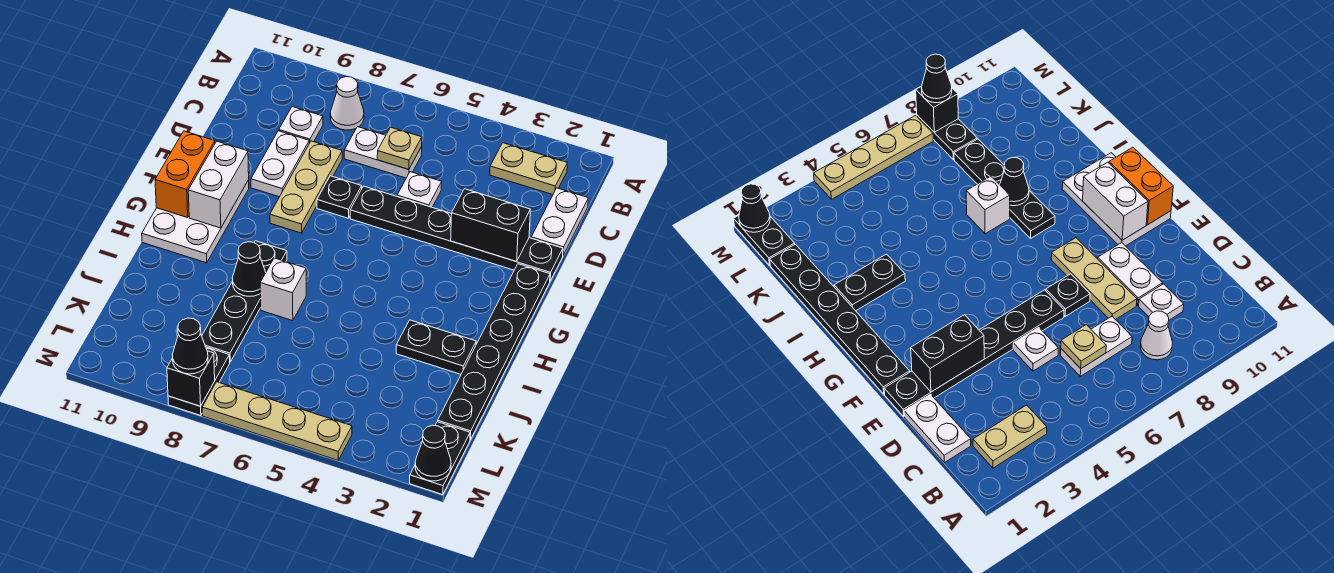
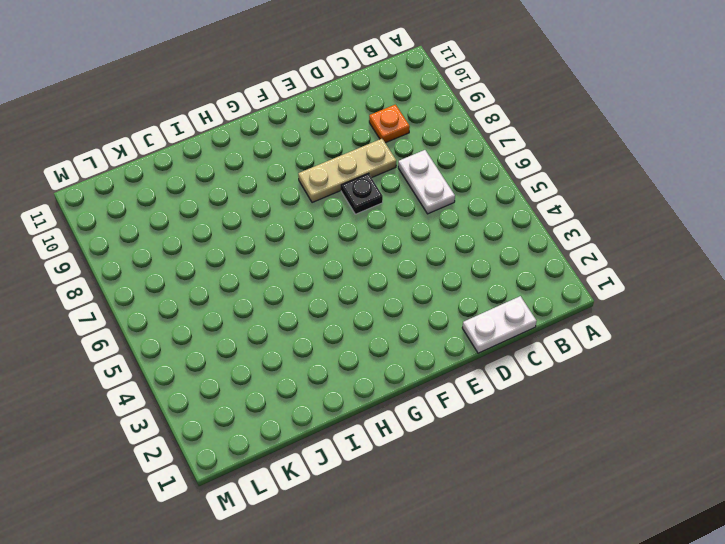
orange plate C9 level 1 -> white plate C9 level 1
none -> tan plate B2:B3 level 1
none -> white cone B8 level 1
none -> white plate D5 level 1

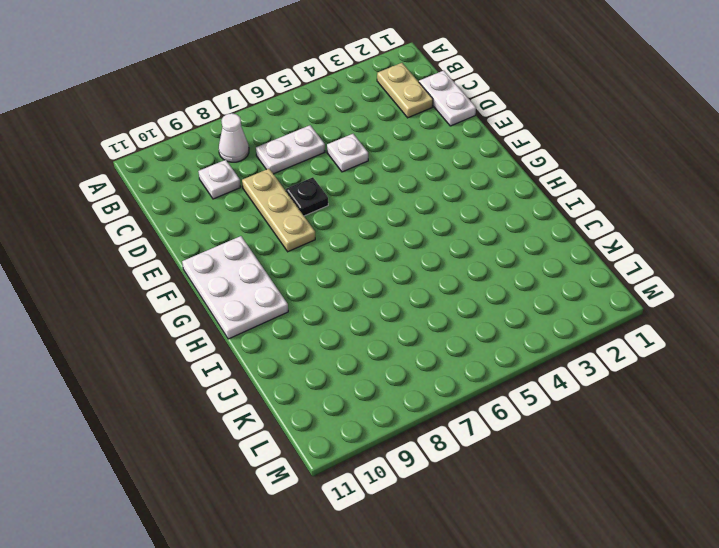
tan plate B2:C2 level 1 -> tan plate B2:B3 level 1
none -> white plate D9:E9 level 1
none -> black plate E1:E6 level 1
none -> black plate F1:K1 level 1

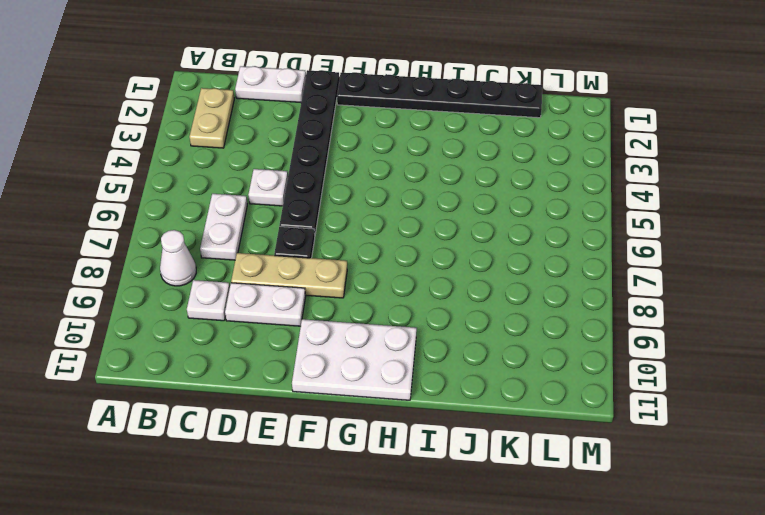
none -> black plate H8:K8 level 1
none -> black plate I2:I3 level 1
none -> white brick I7 level 1

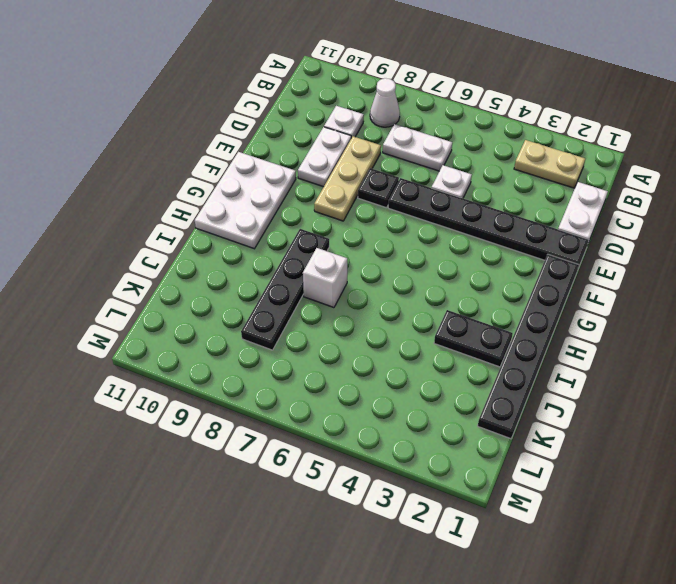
none -> black plate L1:M1 level 1
none -> black plate L8:M8 level 1
none -> tan plate M4:M7 level 1

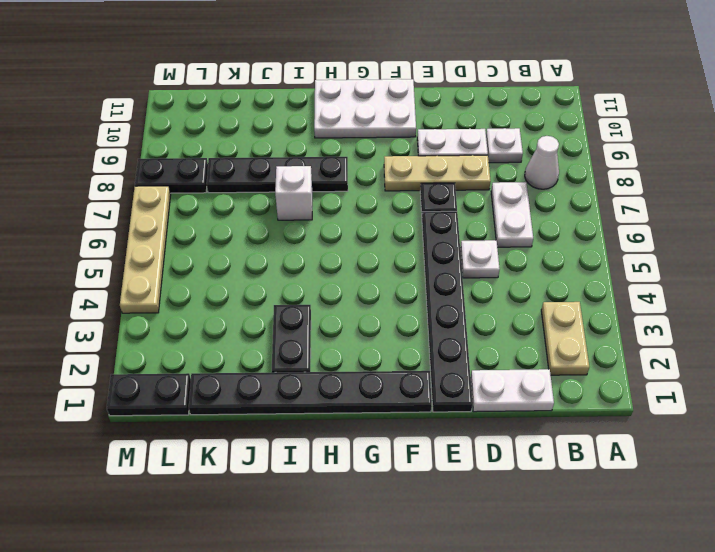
none -> tan plate C6 level 2
none -> black brick E2:E3 level 2
none -> white brick F10:G10 level 2

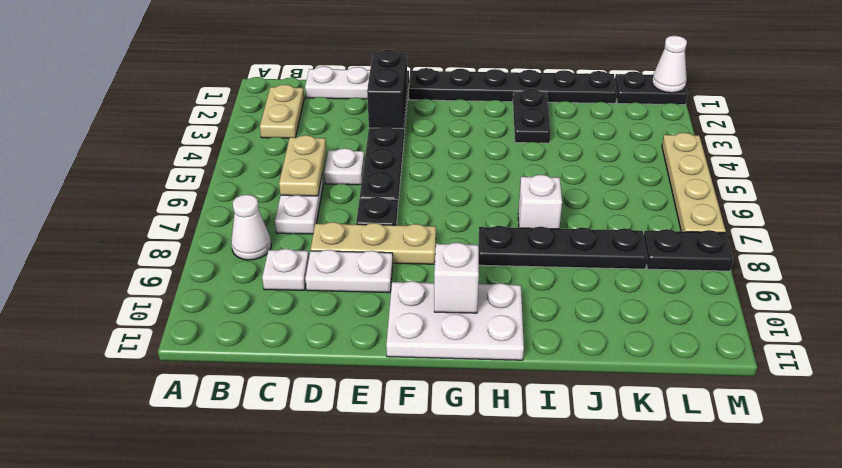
tan plate C5:C6 level 2 -> tan plate C6 level 2
white brick G10 level 2 -> white brick F10:G10 level 2
white cone M1 level 2 -> black cone M1 level 2
none -> orange brick F11:G11 level 2
none -> black cone I8 level 2
none -> black brick M8 level 2

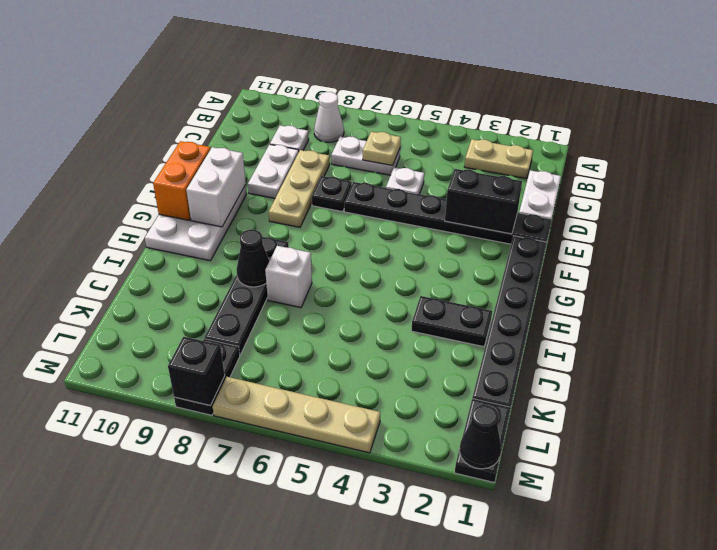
none -> black cone M8 level 3

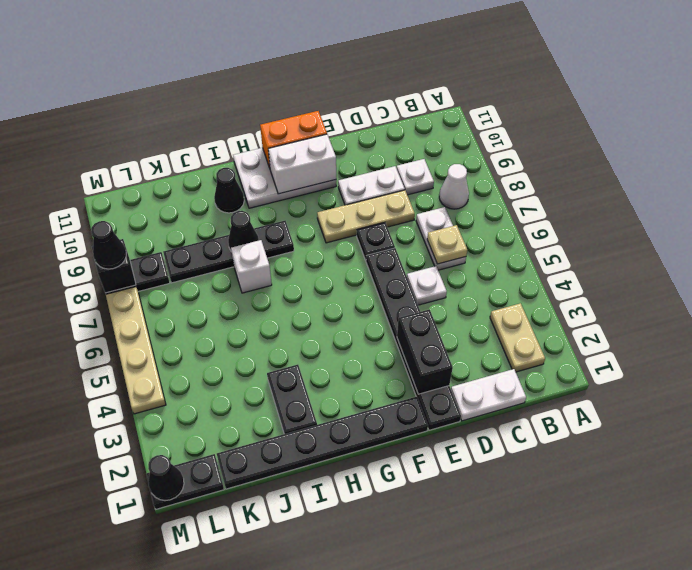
black cone I10 level 1 -> none

